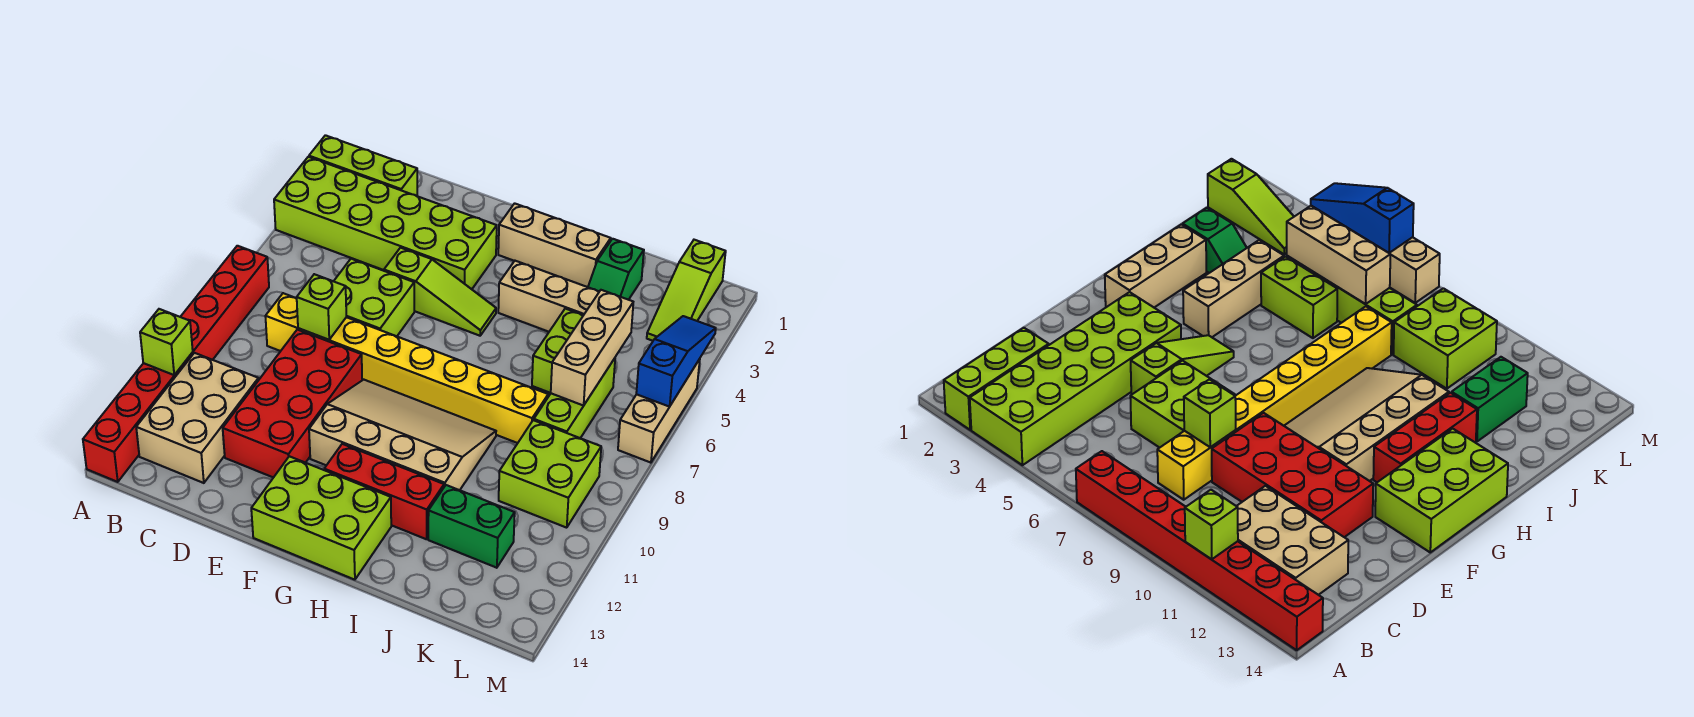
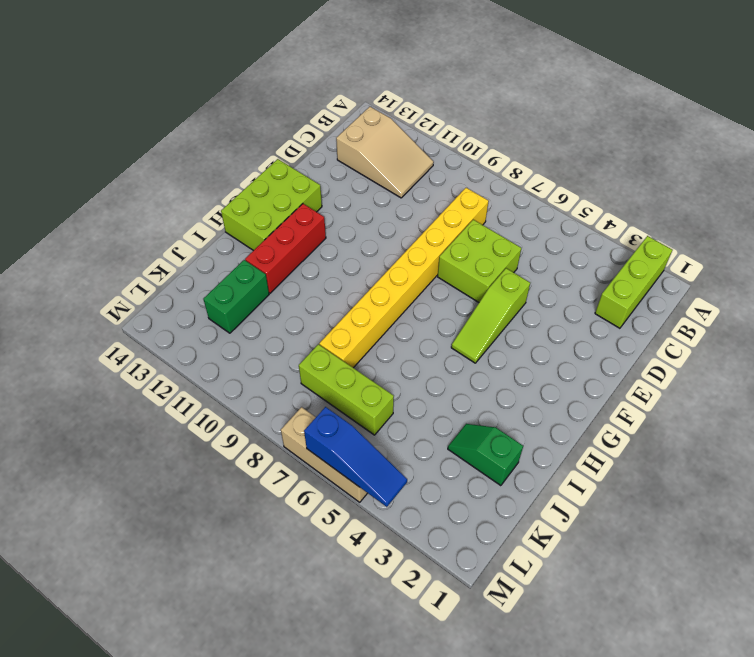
tan slope B11:C13 level 1 top 13 -> tan brick B11:C13 level 1
none -> lime brick A3:F4 level 1
none -> red brick A7:A14 level 1
none -> red brick D9:E12 level 1

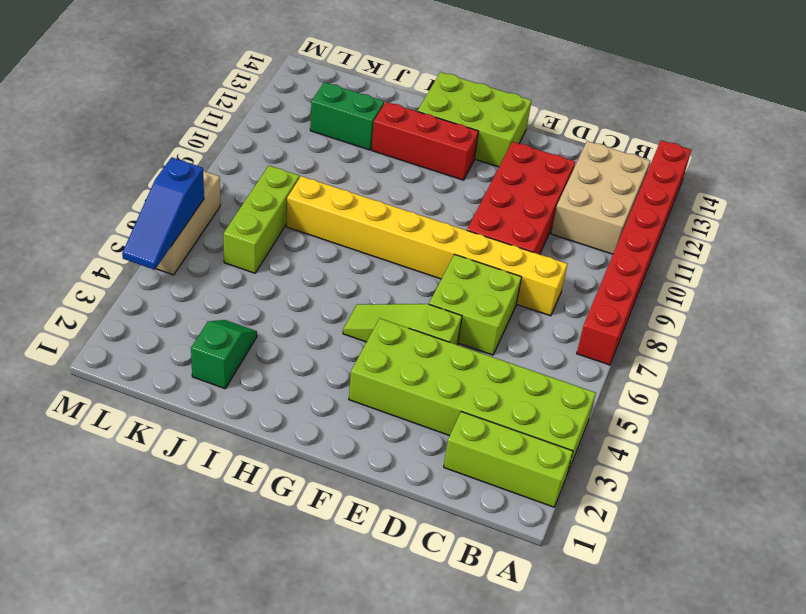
none -> tan slope F9:I11 level 1 top 11
none -> tan brick G2:I2 level 1
none -> tan brick H4:J4 level 1

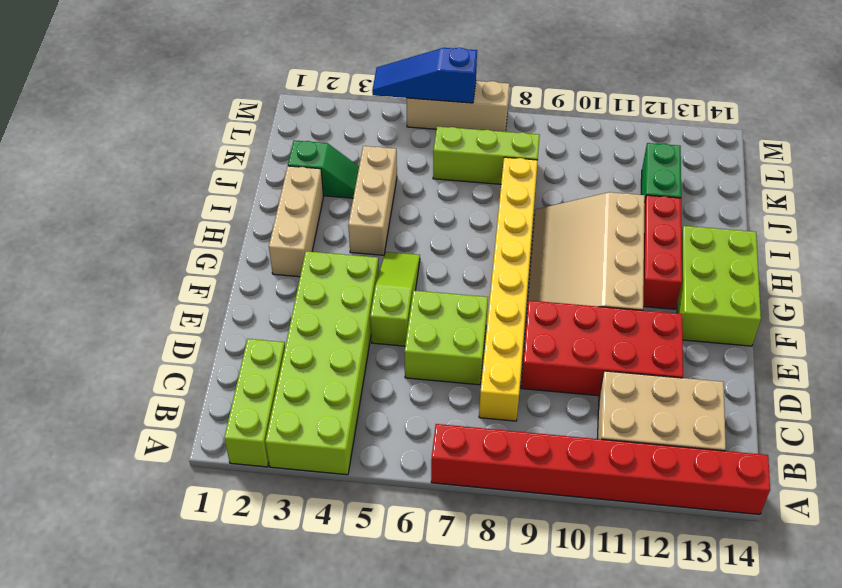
none -> lime brick J5:J6 level 1
none -> lime brick K9:L10 level 1
none -> lime slope L1:L3 level 1 top 1

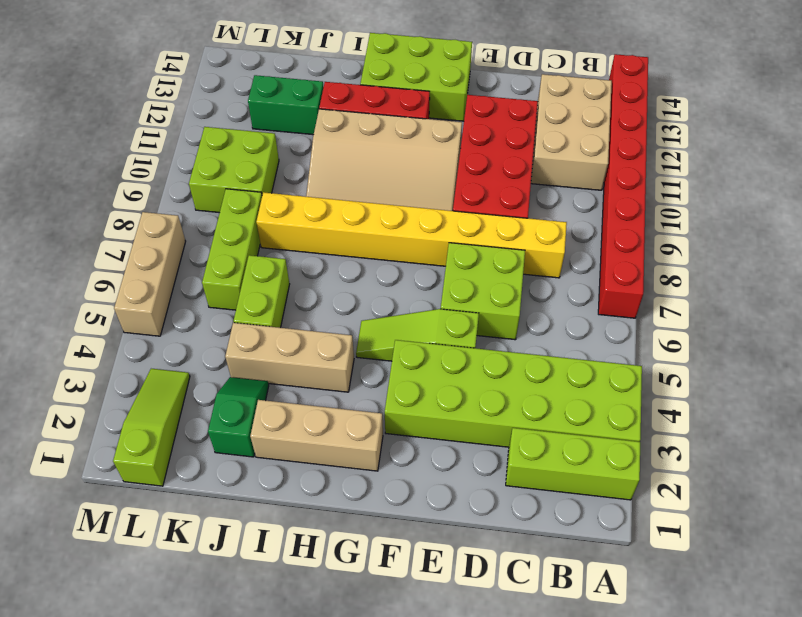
none -> lime brick A11 level 2
none -> lime brick D8 level 2
none -> tan brick K5:K7 level 2

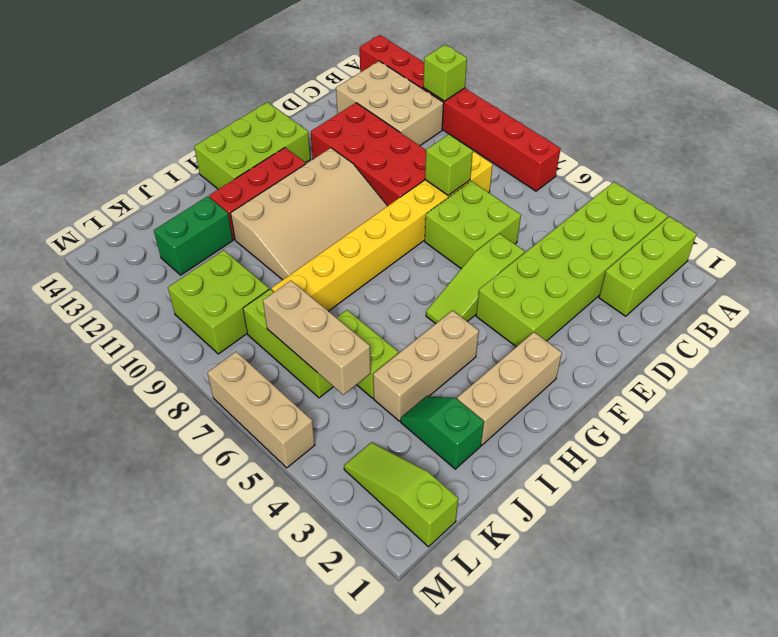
none -> blue slope M4:M6 level 2 top 6

